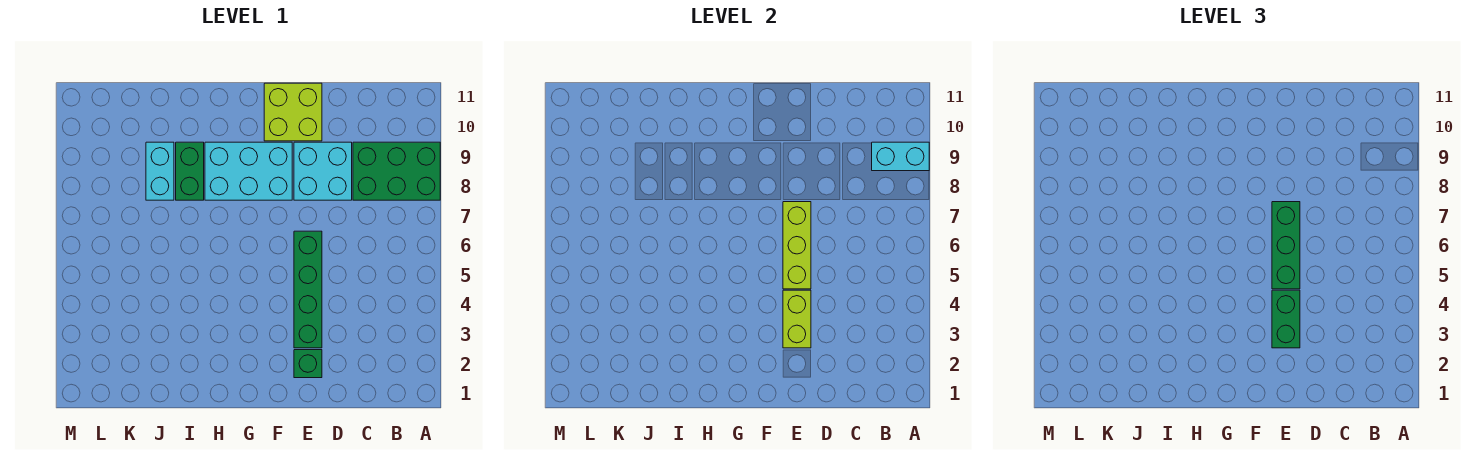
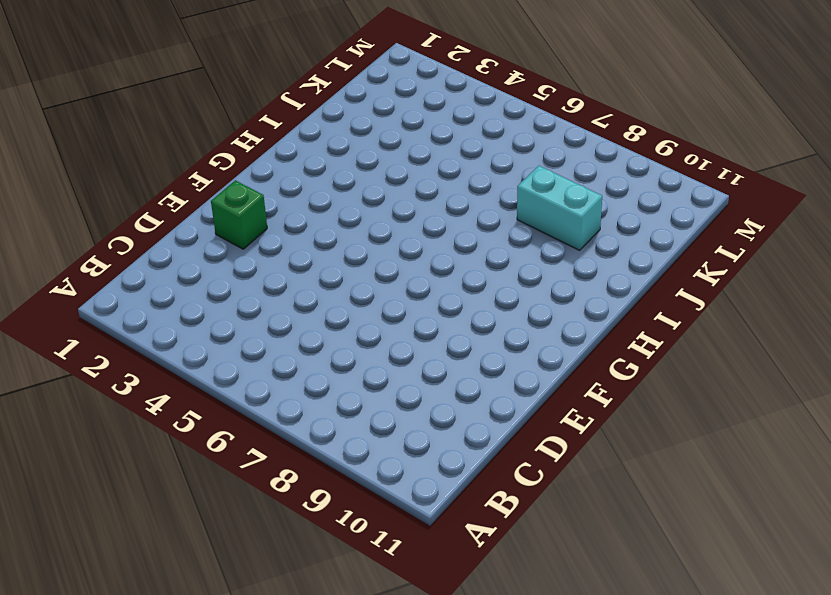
none -> green brick A8:C9 level 1
none -> cyan brick D8:E9 level 1
none -> green brick E3:E6 level 1

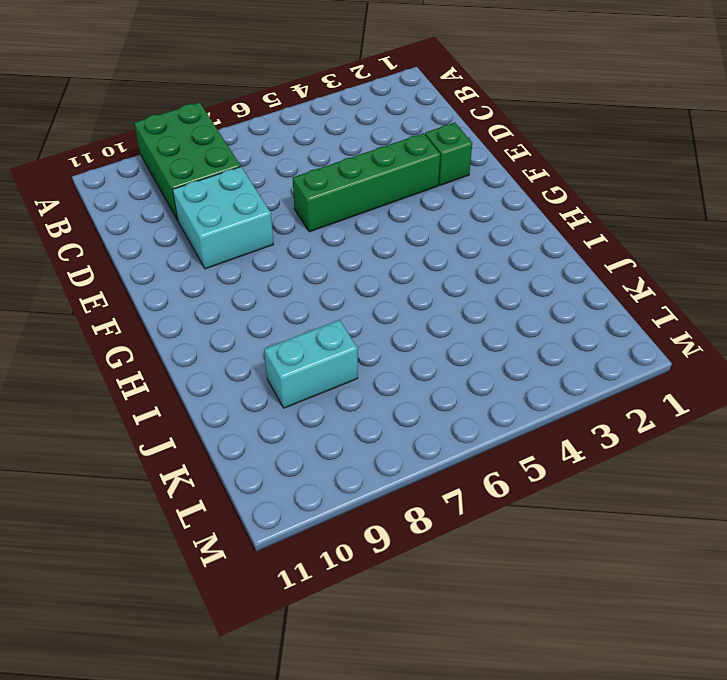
none -> lime brick E10:F11 level 1
none -> cyan brick F8:H9 level 1
none -> green brick I8:I9 level 1

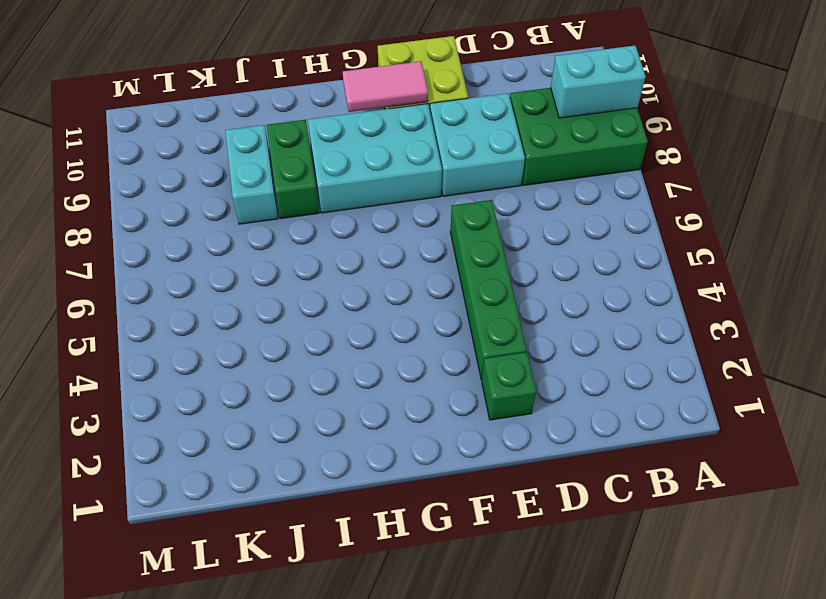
pink tile F10:G10 level 2 -> none
none -> lime brick E3:E4 level 2
none -> lime brick E5:E7 level 2
none -> green brick E3:E4 level 3

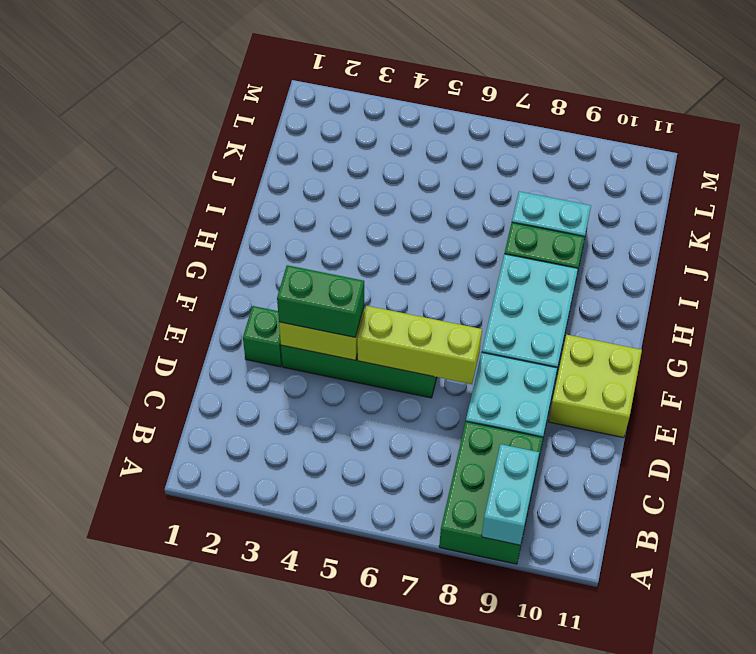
none -> green brick E5:E7 level 3

